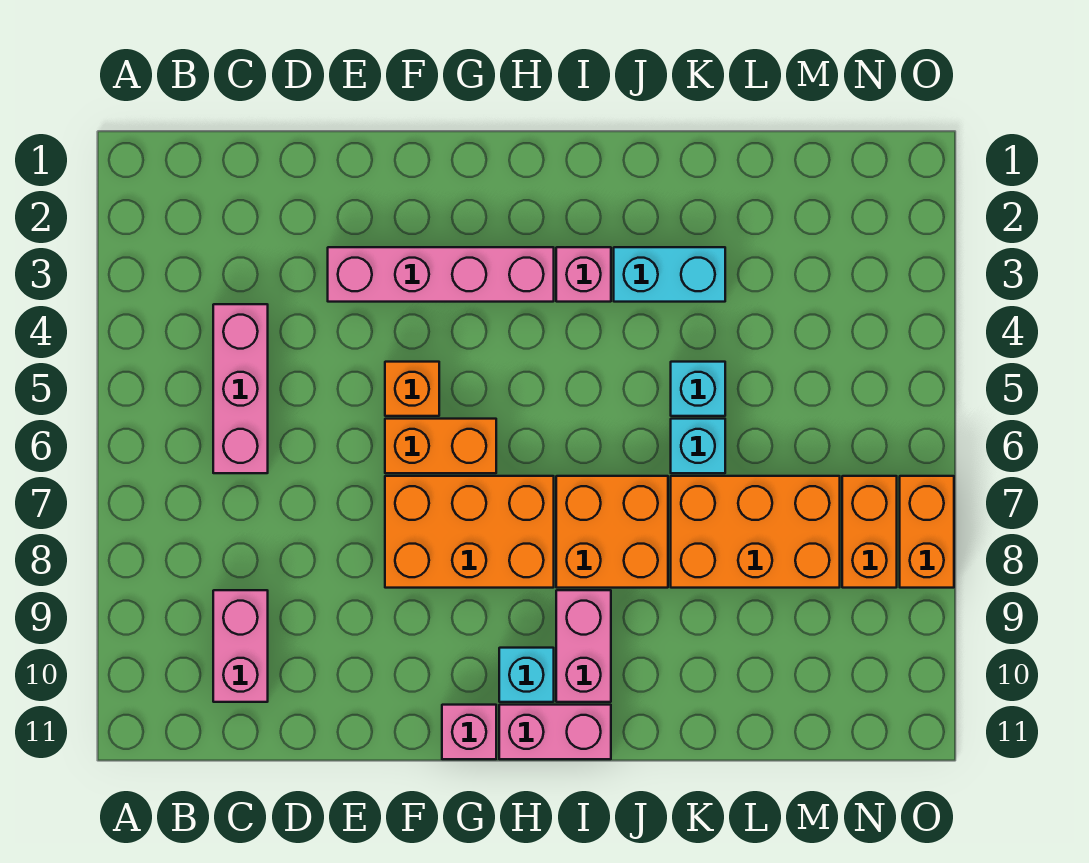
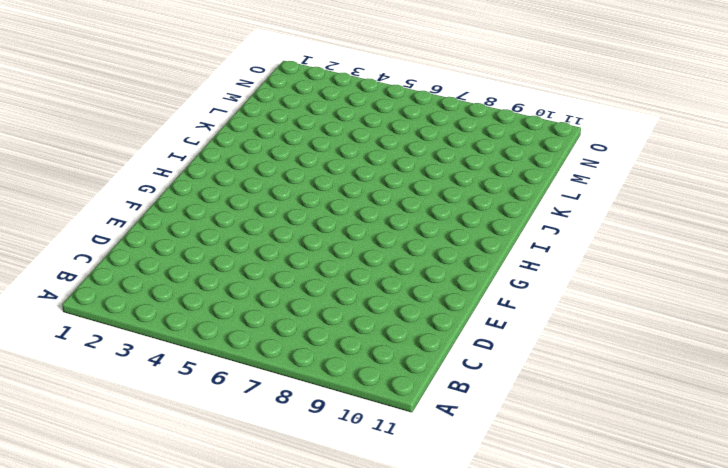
none -> pink brick C4:C6 level 1
none -> pink brick C9:C10 level 1
none -> pink brick E3:H3 level 1

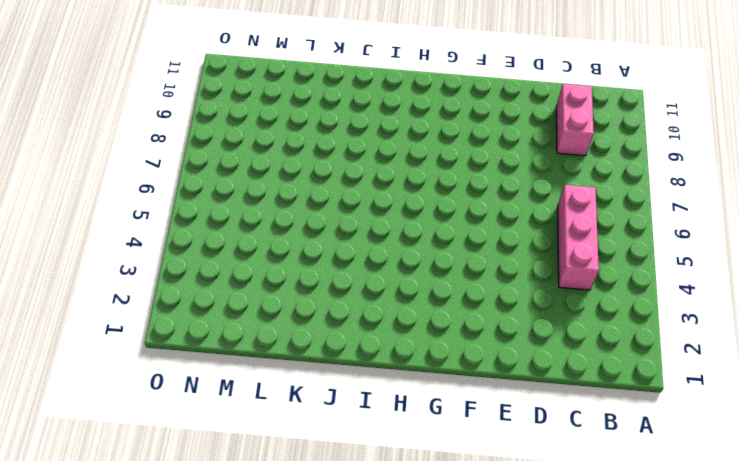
none -> pink brick E3:H3 level 1
none -> orange brick F5 level 1
none -> orange brick F6:G6 level 1

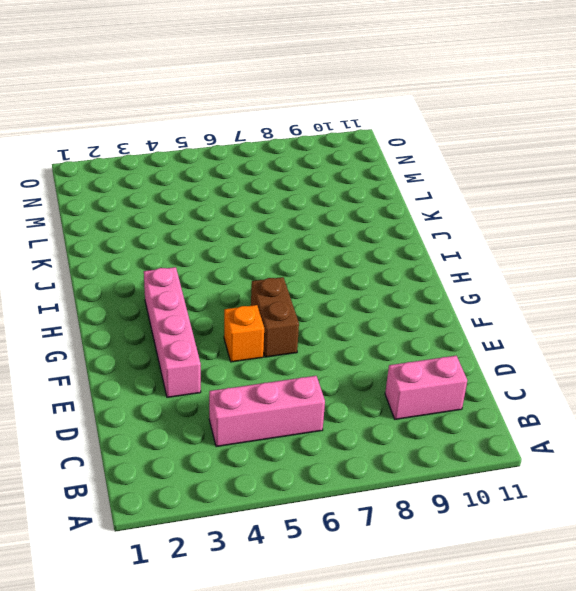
brown brick F6:G6 level 1 -> orange brick F6:G6 level 1
none -> orange brick F7:H8 level 1
none -> pink brick G11 level 1
none -> cyan brick H10 level 1

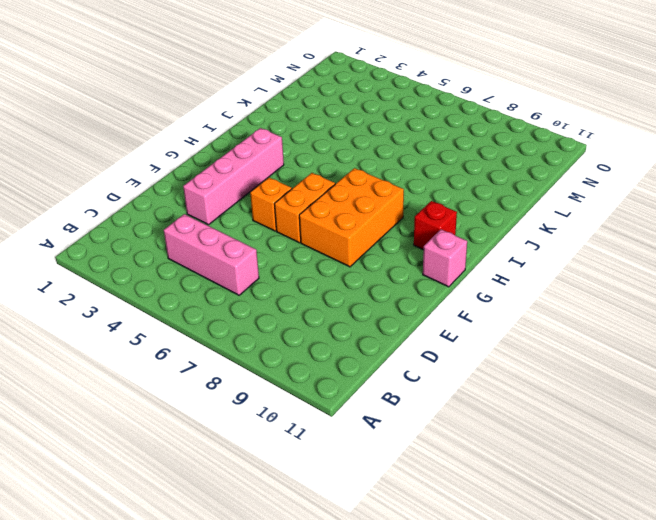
red brick H10 level 1 -> cyan brick H10 level 1
none -> pink brick C9:C10 level 1
none -> pink brick H11:I11 level 1
none -> pink brick I3 level 1

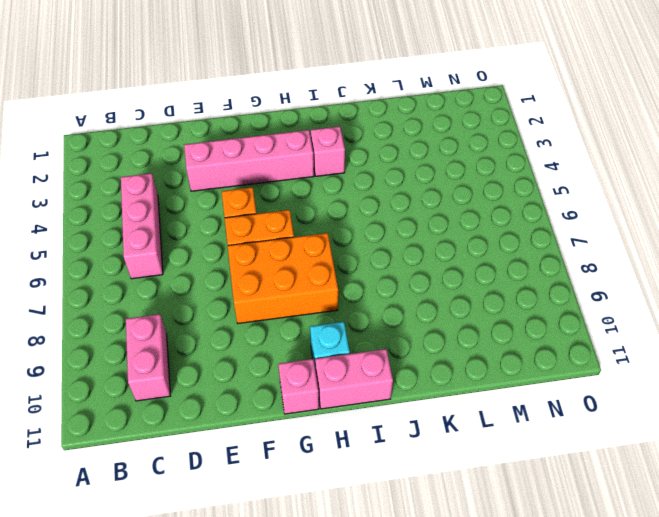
none -> orange brick I7:J8 level 1
none -> pink brick I9:I10 level 1
none -> cyan brick J3:K3 level 1

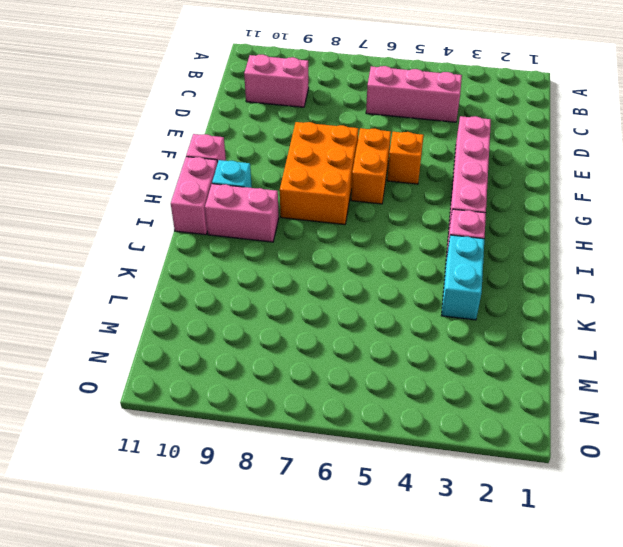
none -> orange brick I7:J8 level 1
none -> cyan brick K5 level 1
none -> cyan brick K6 level 1

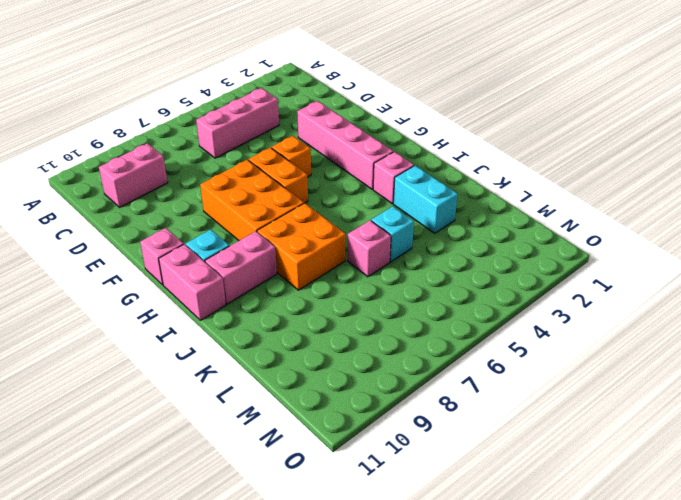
pink brick K6 level 1 -> cyan brick K6 level 1
none -> orange brick K7:M8 level 1
none -> orange brick N7:N8 level 1
none -> orange brick O7:O8 level 1

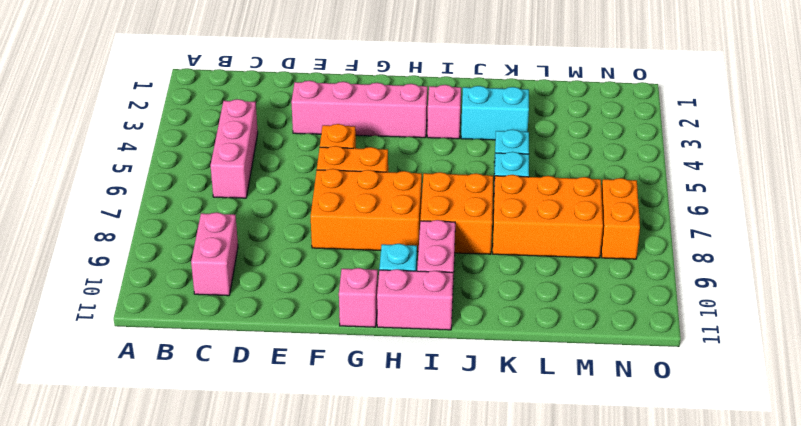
none -> orange brick O7:O8 level 1

